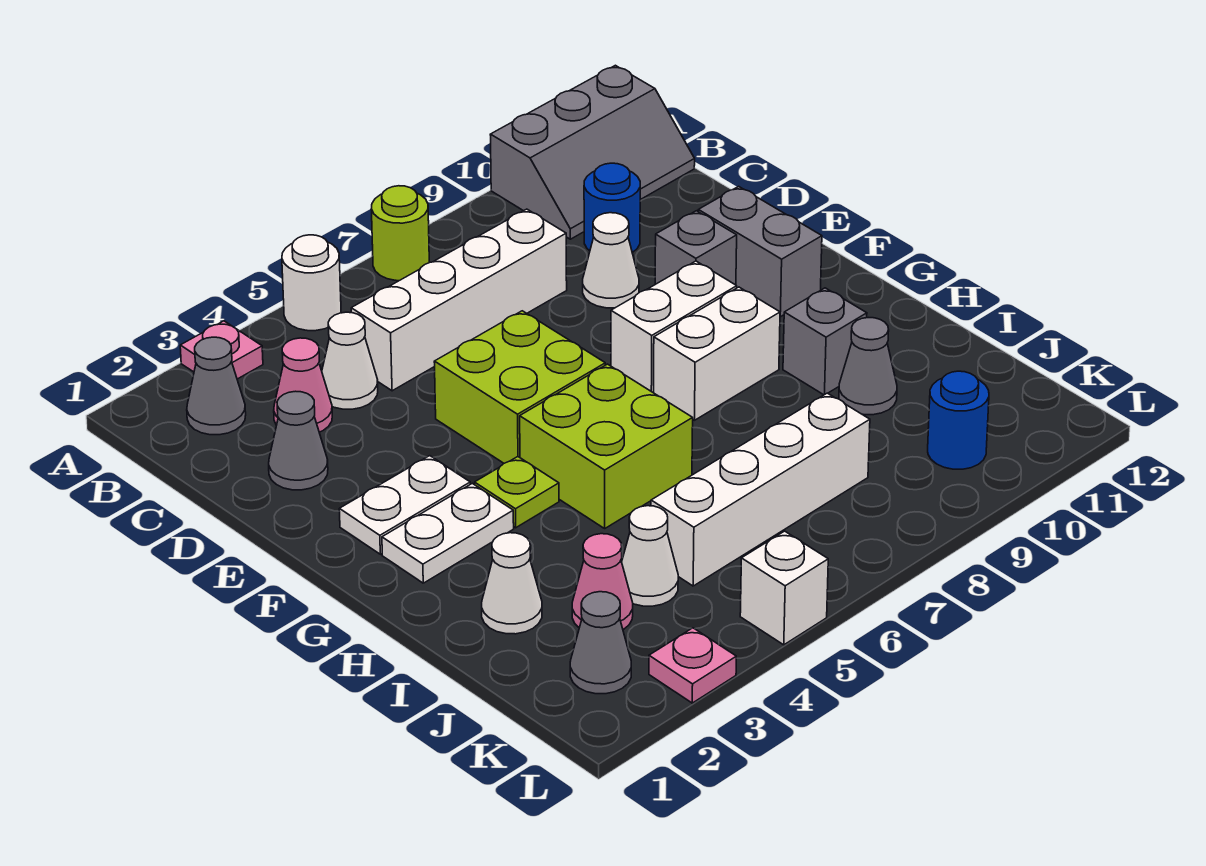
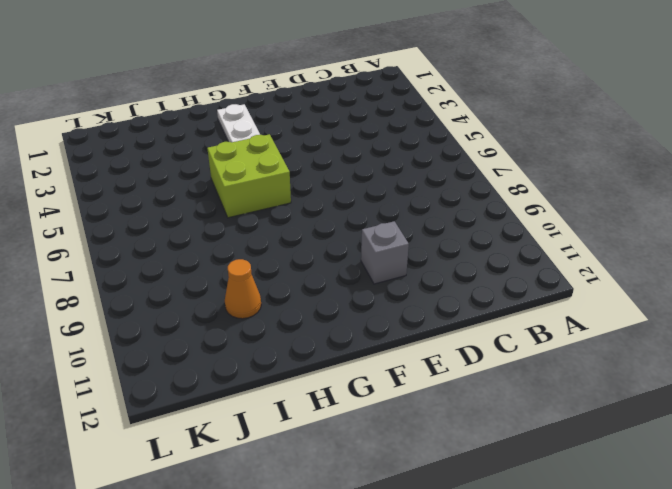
orange cone I10 level 1 -> grey cone I10 level 1
none -> pink plate A3 level 1
none -> white round brick A5 level 1
none -> lime round brick A7 level 1
none -> grey slope A10:B12 level 1 top A

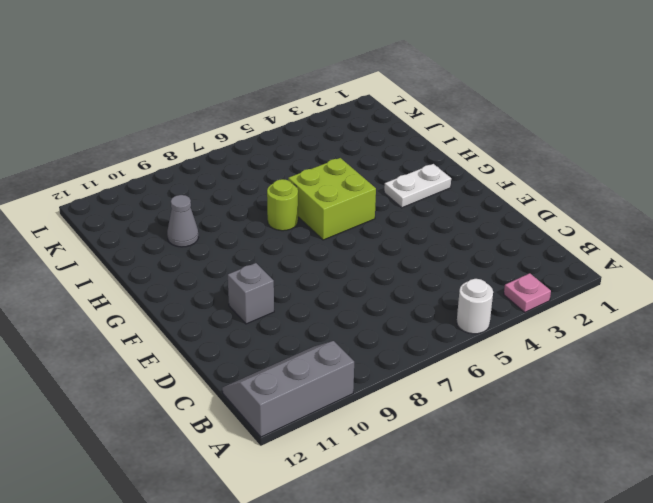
lime round brick H7 level 1 -> lime round brick A7 level 1
none -> grey cone B2 level 1
none -> pink cone C3 level 1
none -> white cone C4 level 1
none -> white brick C5:C8 level 1

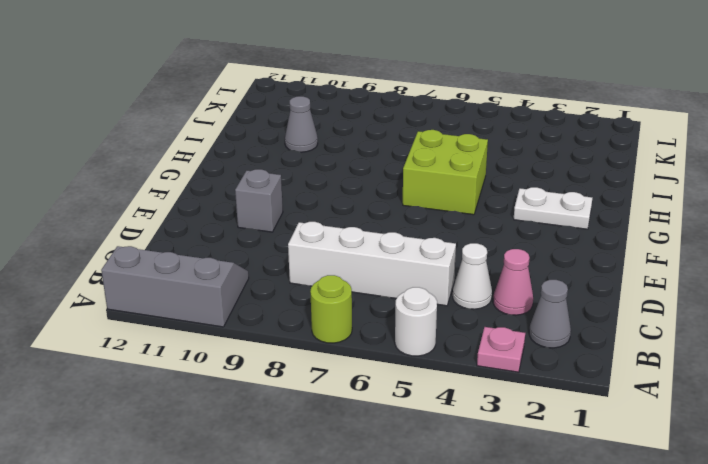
none -> blue round brick C10 level 1
none -> grey cone D2 level 1
none -> white cone D9 level 1
none -> lime brick E5:F6 level 1

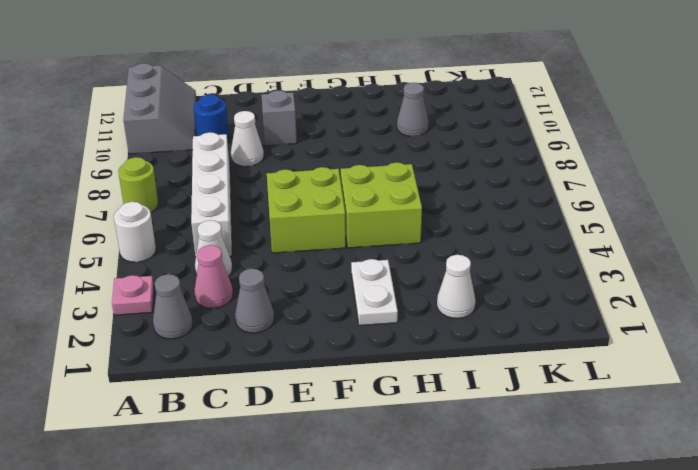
none -> grey brick E11:F11 level 1
none -> white plate F2:F3 level 1
none -> white brick F8:F9 level 1
none -> lime plate G4 level 1

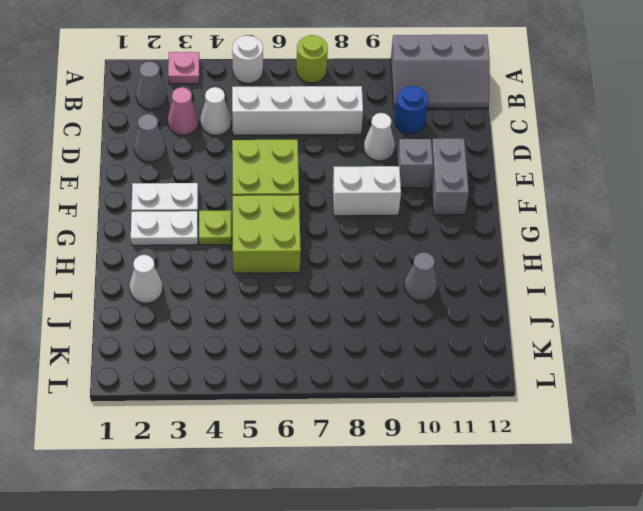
none -> white brick G8:G9 level 1
none -> grey brick H10 level 1
none -> pink cone J3 level 1
none -> white cone J4 level 1

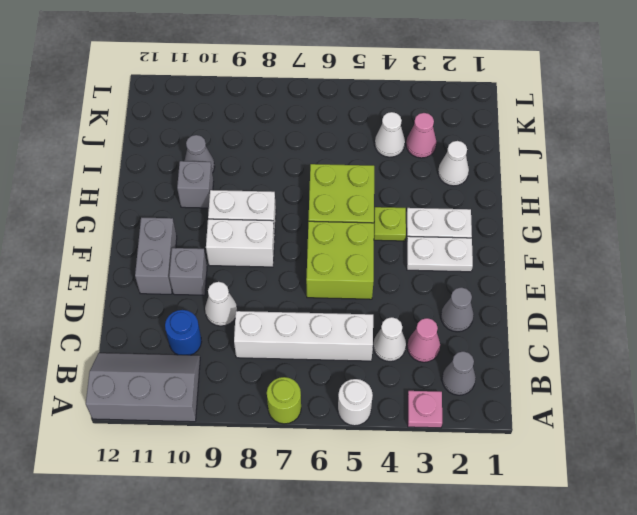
none -> white brick J5:J8 level 1
none -> grey cone K2 level 1
none -> blue round brick K10 level 1
none -> pink plate L3 level 1

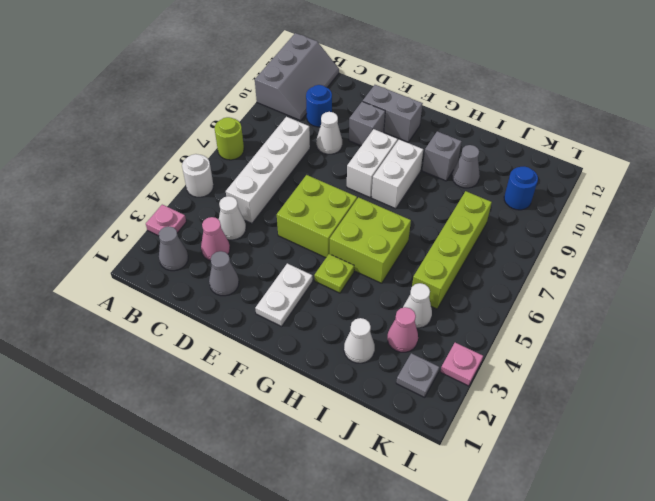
lime brick J5:J8 level 1 -> white brick J5:J8 level 1
grey plate K2 level 1 -> grey cone K2 level 1
none -> white plate G2:G3 level 1
none -> white brick L5 level 1

